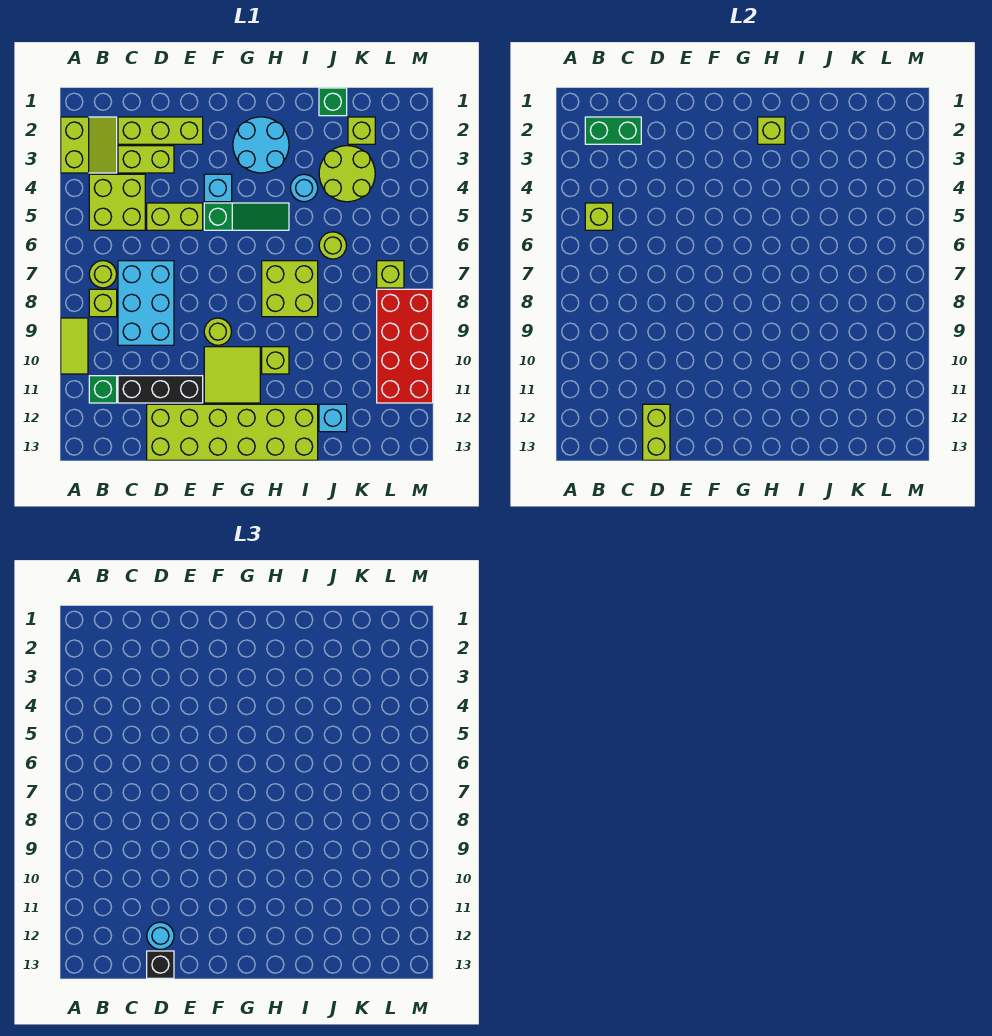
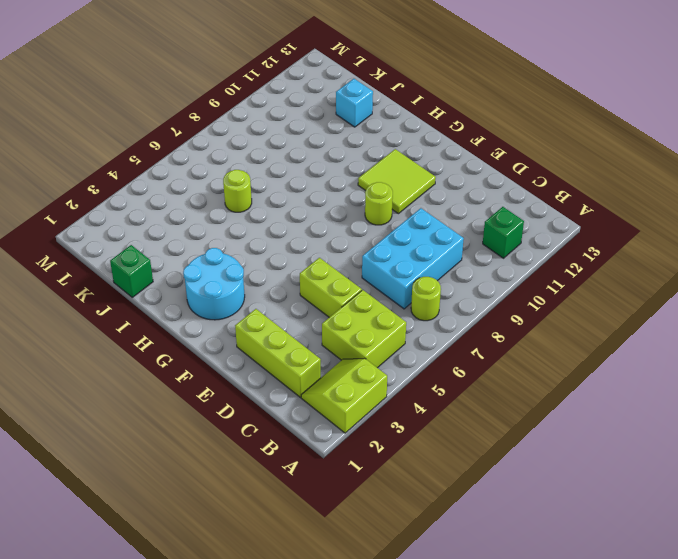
none -> lime tile A9:A10 level 1
none -> lime brick B8 level 1
none -> lime brick C3:D3 level 1
none -> black brick C11:E11 level 1

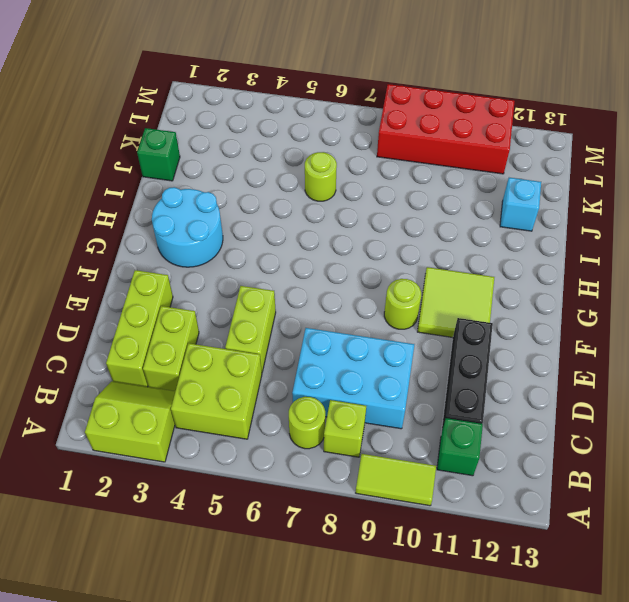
none -> lime brick D12:I13 level 1
none -> cyan brick F4 level 1
none -> green slope F5:H5 level 1 top F
none -> lime brick H7:I8 level 1

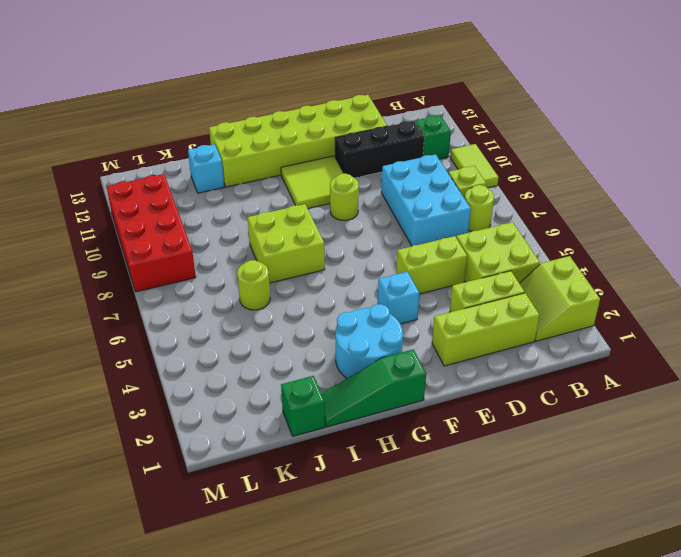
green slope G1:I1 level 1 top G -> green slope F5:H5 level 1 top F
none -> lime brick H10 level 1
none -> cyan round brick I4 level 1
none -> lime round brick J3:K4 level 1
none -> lime brick K2 level 1

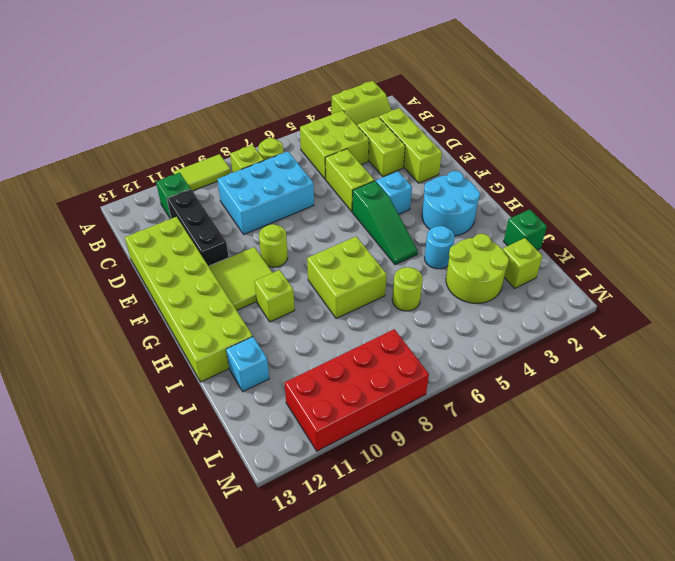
none -> lime brick L7 level 1
none -> green brick B2:C2 level 2
none -> lime brick B5 level 2
none -> lime brick D12:D13 level 2

